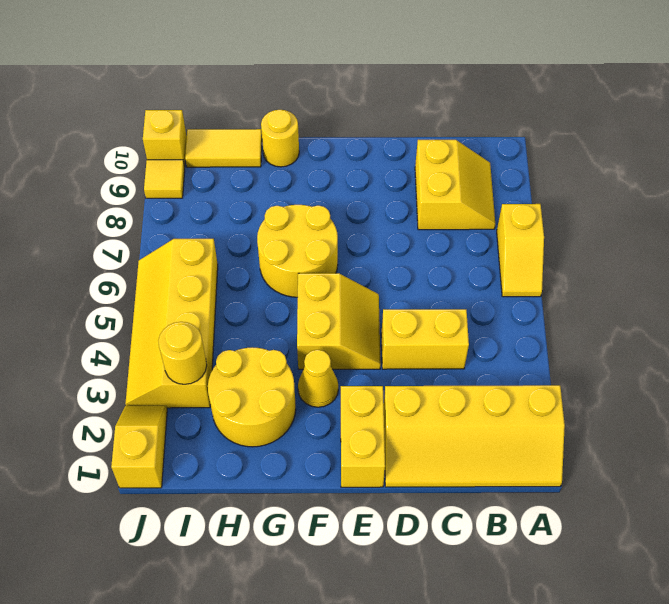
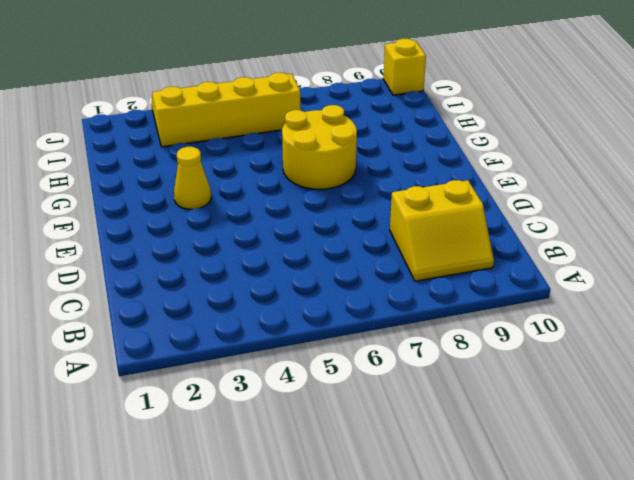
none -> yellow slope A1:D2 level 1 top 2
none -> yellow slope A6:A7 level 1 top 7
none -> yellow brick C4:D4 level 1

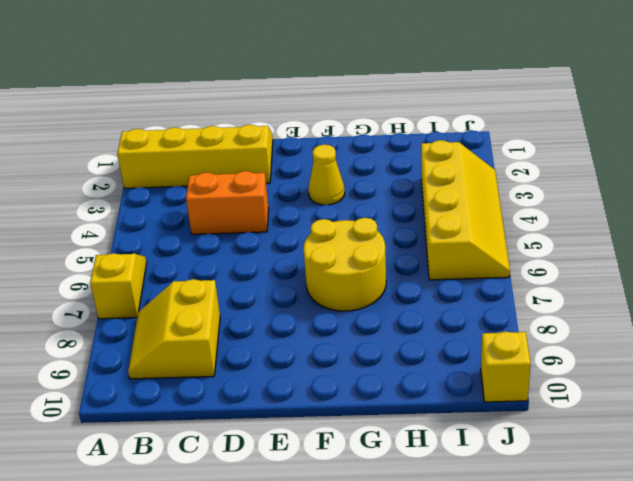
orange brick C4:D4 level 1 -> yellow brick C4:D4 level 1
none -> yellow brick E1:E2 level 1
none -> yellow slope E4:F5 level 1 top F
none -> yellow round brick G2:H3 level 1

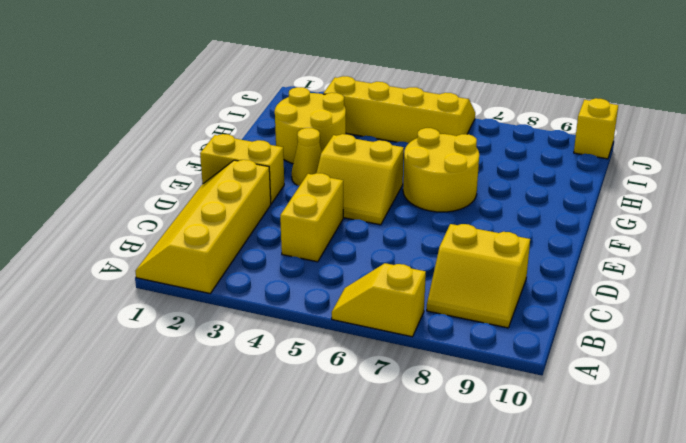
none -> yellow round brick G10 level 1
none -> yellow tile H10:I10 level 1
none -> yellow slope J1:J2 level 1 top 1

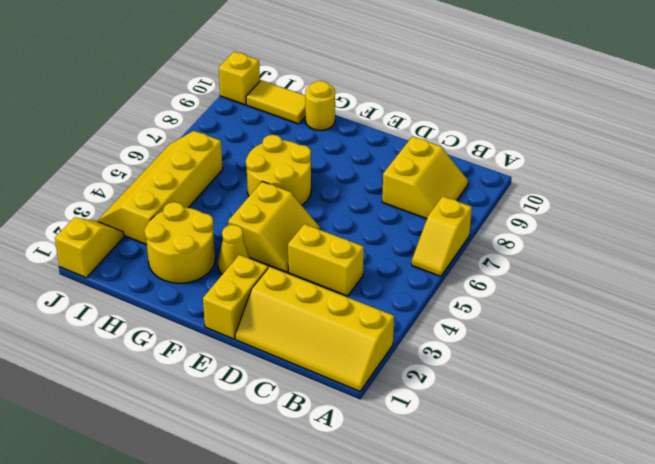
none -> yellow tile J9 level 1
none -> yellow round brick I3 level 2

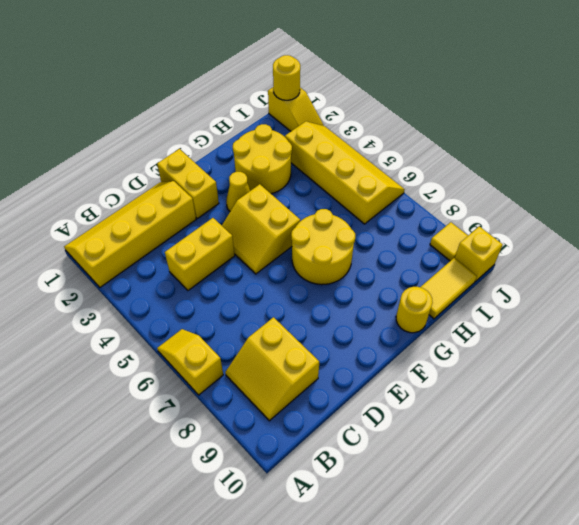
yellow round brick J1 level 2 -> yellow round brick I3 level 2

